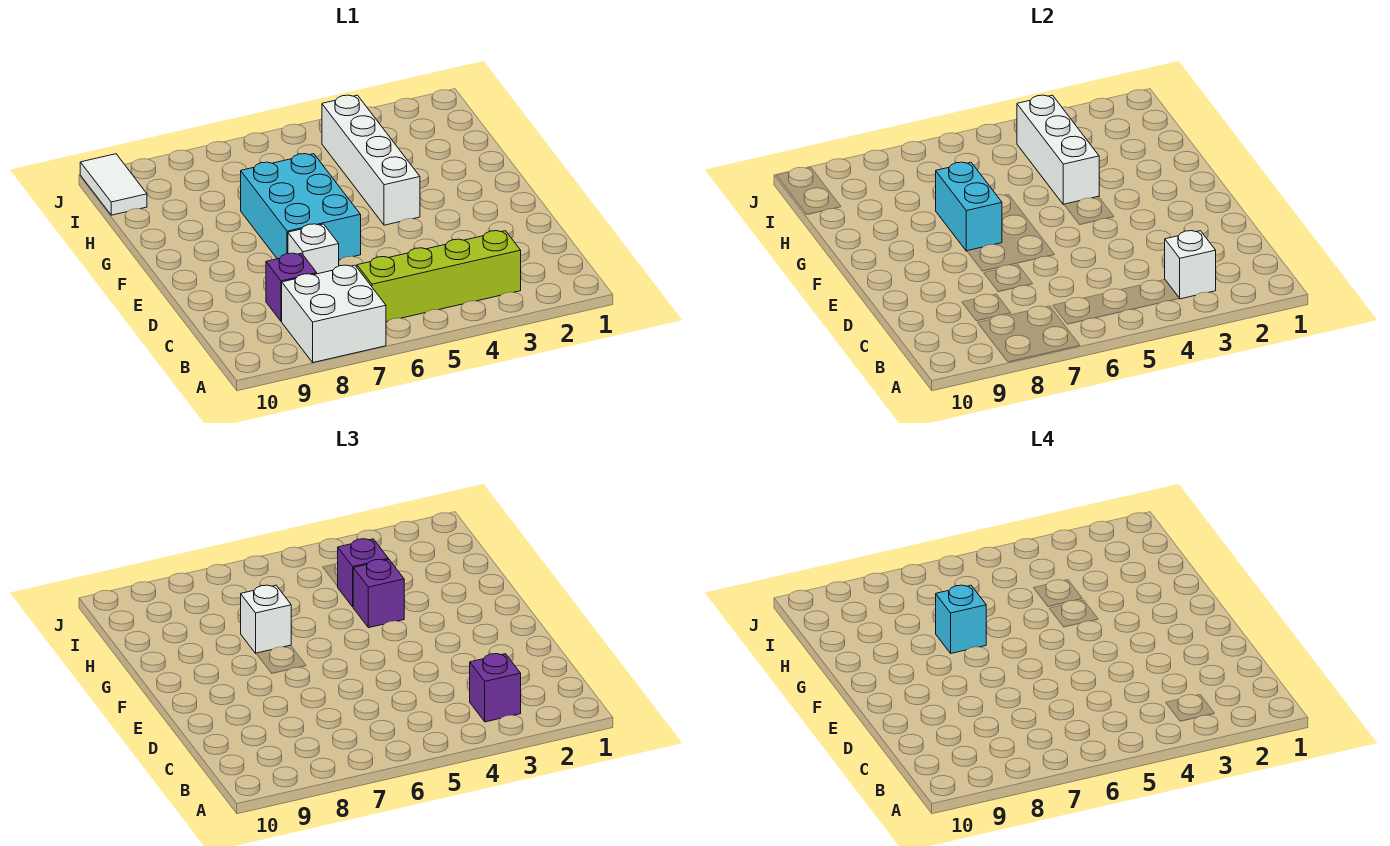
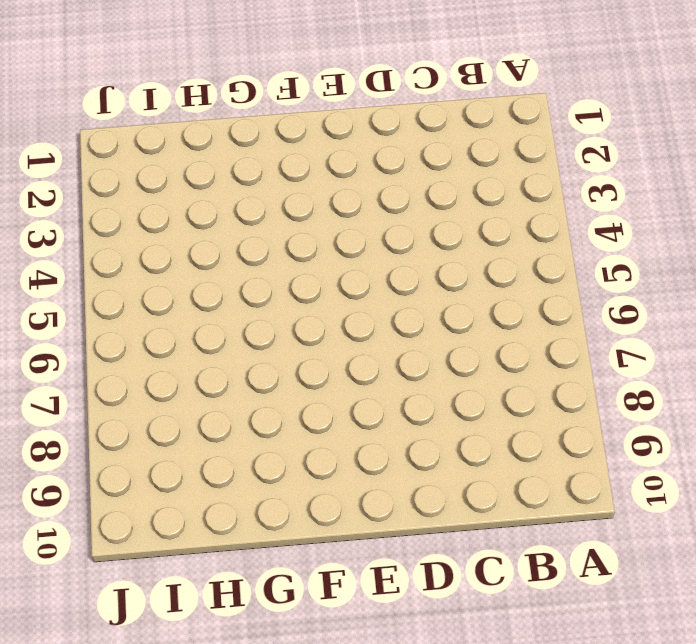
none -> white brick A7:B8 level 1
none -> lime brick B3:B6 level 1
none -> purple brick C8 level 1

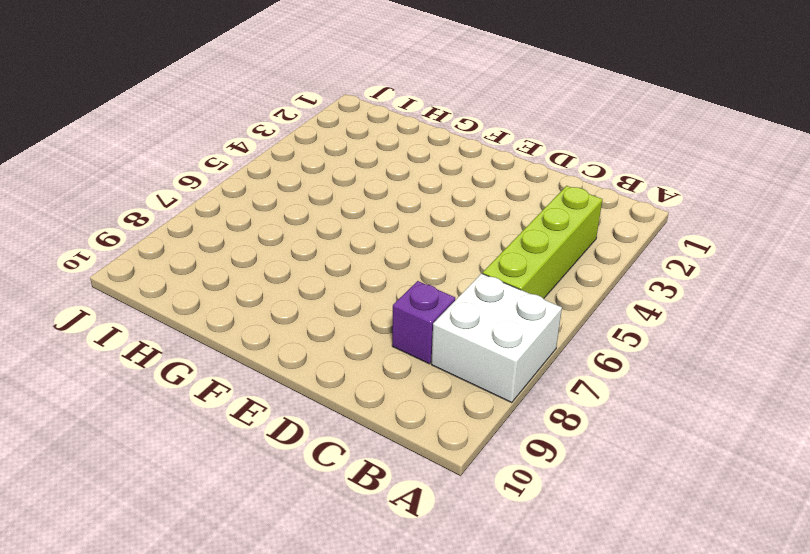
none -> white brick D7 level 1
none -> cyan brick E6:G7 level 1
none -> white brick F4:I4 level 1

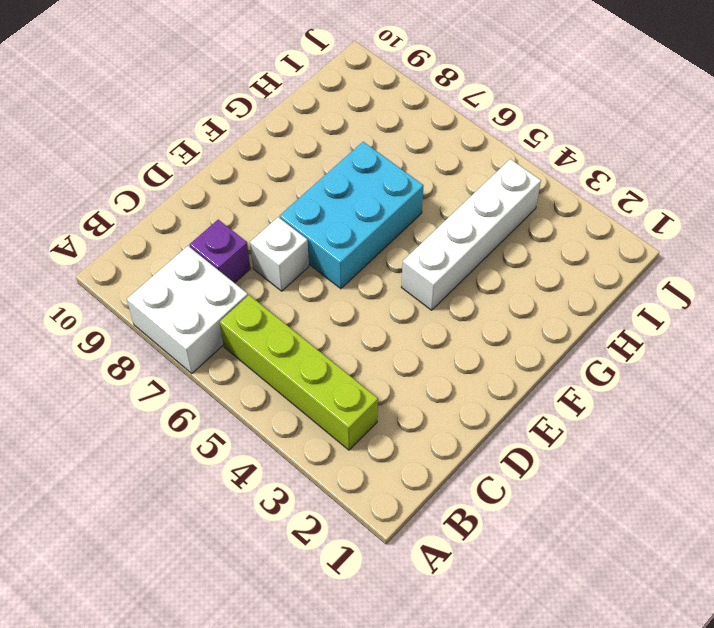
none -> white tile I10:J10 level 1
none -> white brick B3 level 2
none -> cyan brick F7:G7 level 2

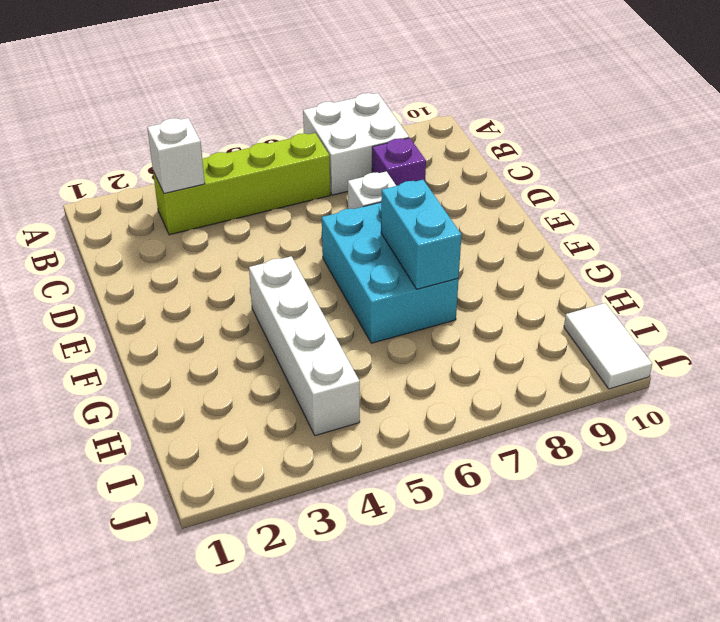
none -> white brick G4:I4 level 2
none -> purple brick B3 level 3
none -> purple brick G4 level 3

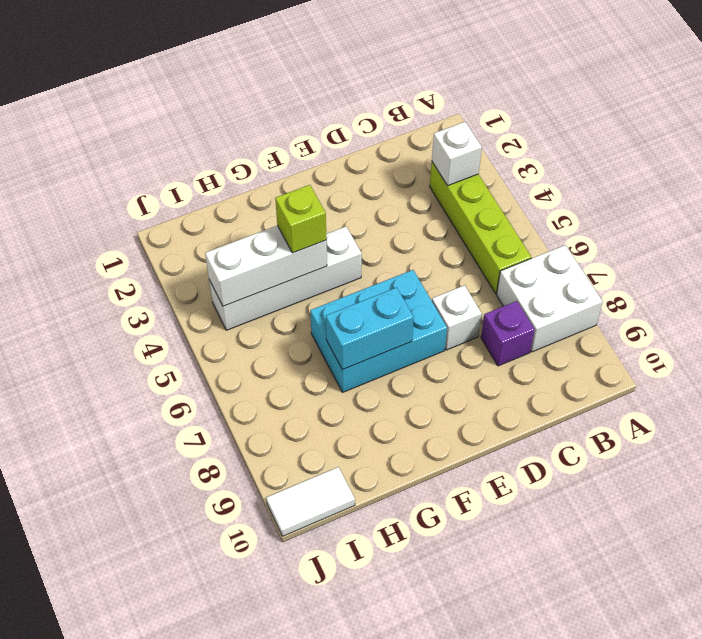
lime brick G4 level 3 -> purple brick G4 level 3
none -> purple brick B3 level 3
none -> white brick G7 level 3
none -> purple brick H4 level 3

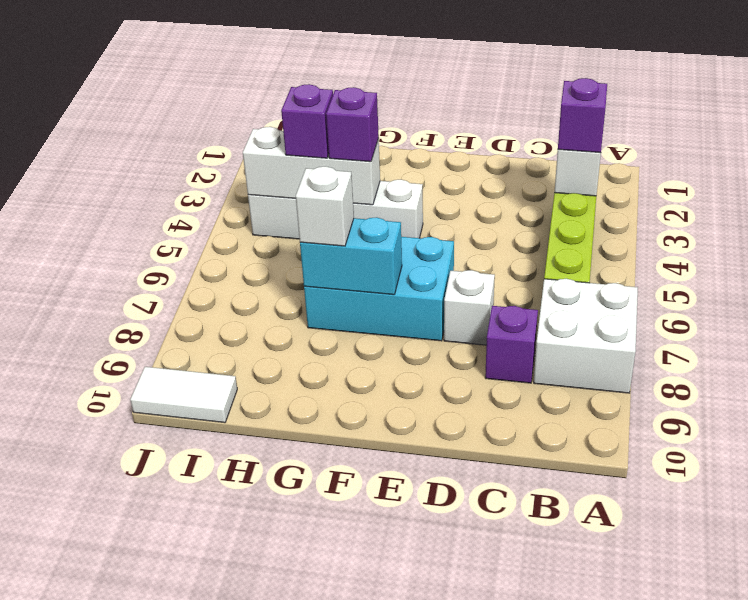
none -> cyan brick G7 level 4

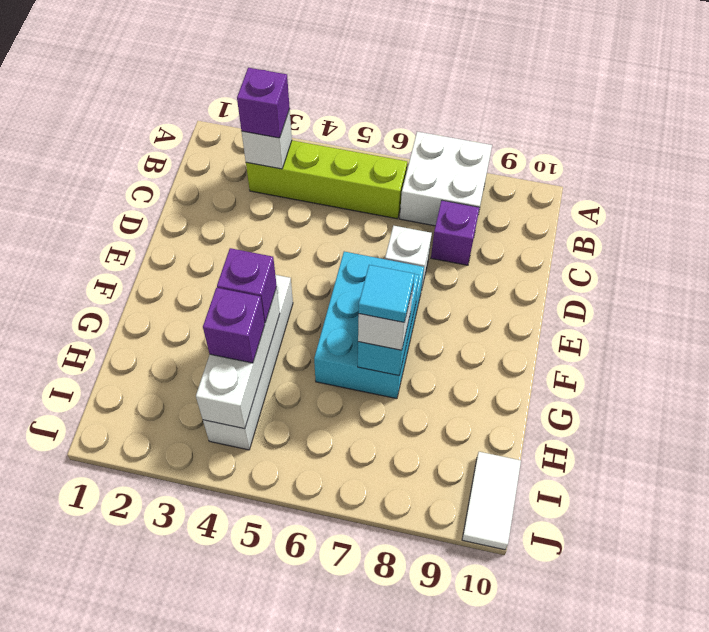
cyan tile G7 level 4 -> cyan brick G7 level 4

